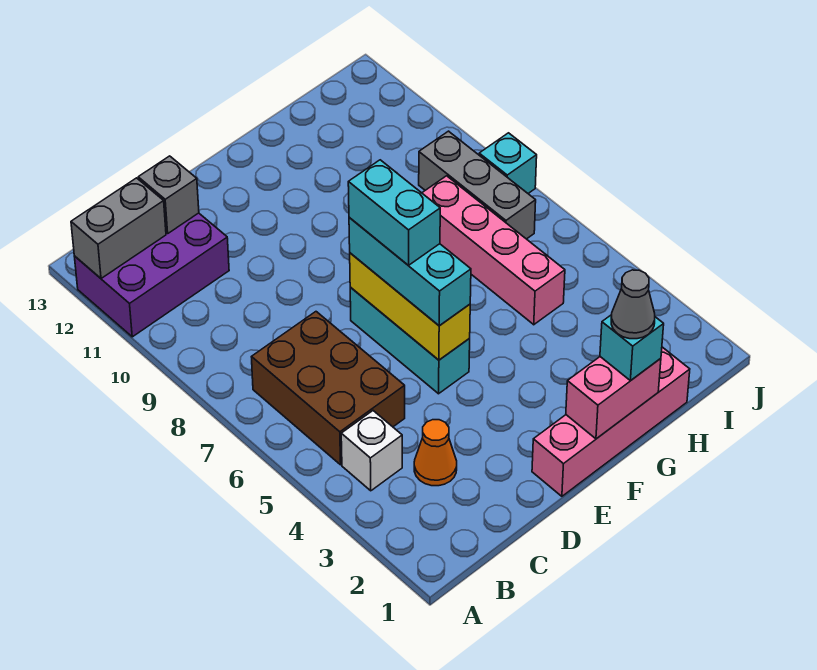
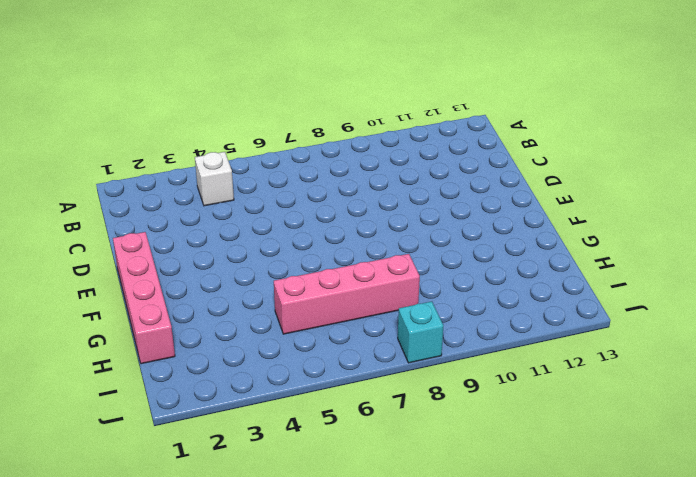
none -> purple brick A11:C12 level 1
none -> brown brick B5:C7 level 1
none -> orange cone C3 level 1

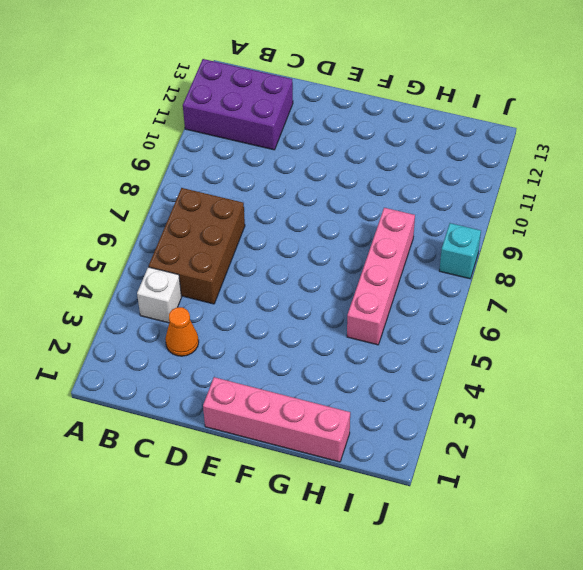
none -> cyan brick E5:E7 level 1
none -> grey brick I7:I9 level 1
none -> grey brick A12:B12 level 2

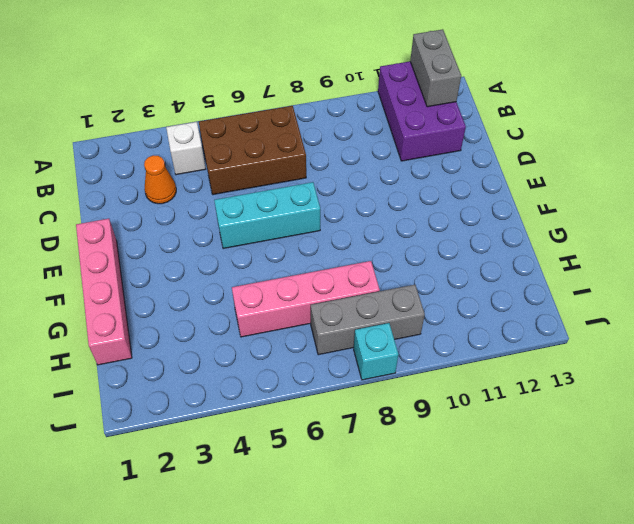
none -> grey brick C12 level 2
none -> yellow brick E5:E7 level 2
none -> pink brick F1:G1 level 2

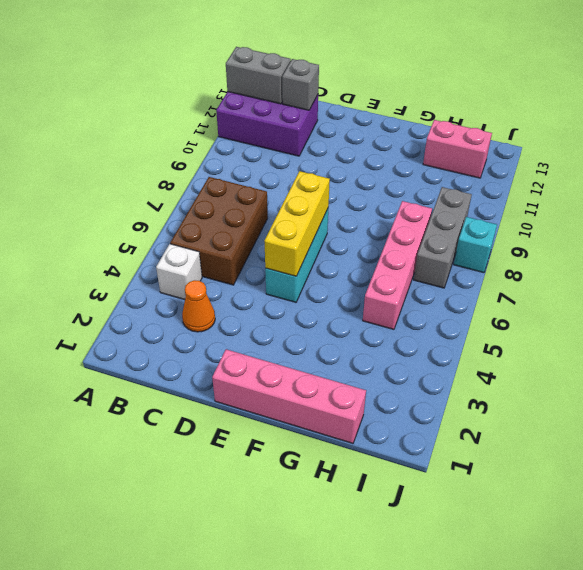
pink brick H12:I12 level 1 -> pink brick F1:G1 level 2
none -> cyan brick E5:E7 level 3
none -> cyan brick G1 level 3
none -> cyan brick E6:E7 level 4

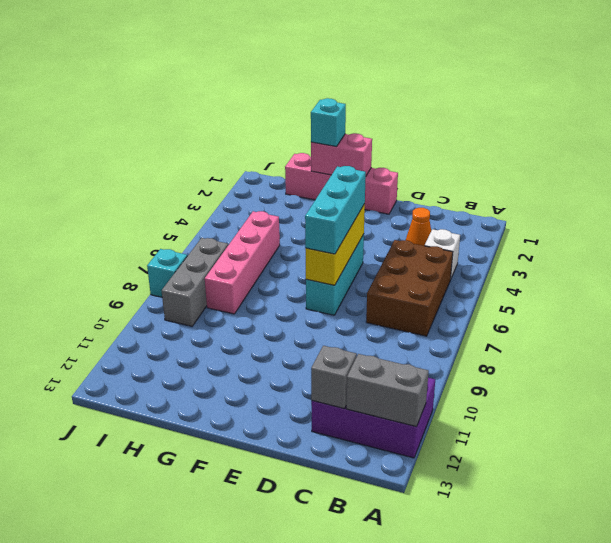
none -> cyan brick E6:E7 level 4
none -> grey cone G1 level 4

